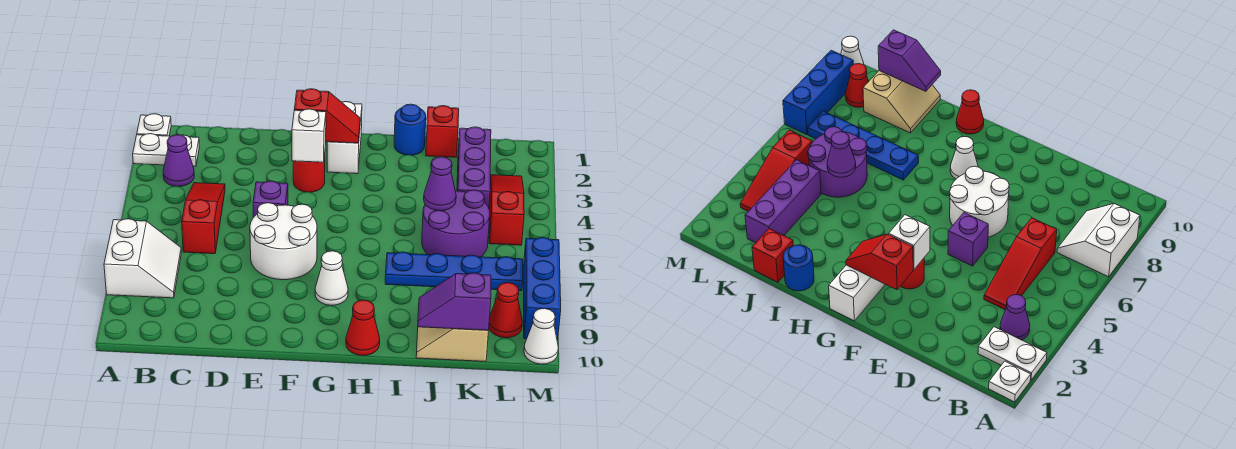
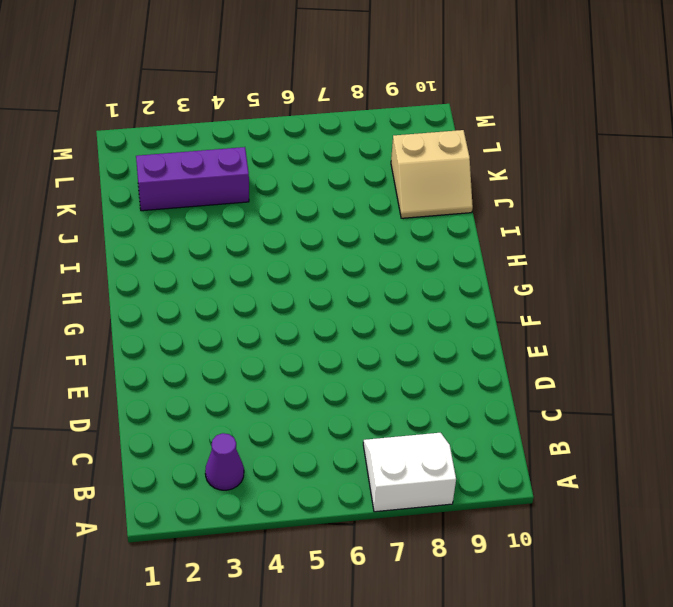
none -> white plate A1 level 1
none -> white plate A2:B2 level 1
none -> red slope C4:C6 level 1 top 6

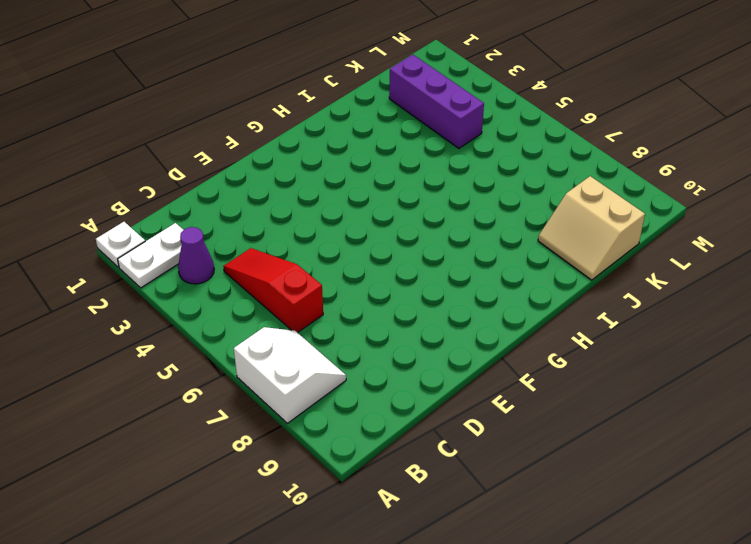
none -> purple brick E5 level 1
none -> white round brick E6:F7 level 1
none -> red round brick F3 level 1

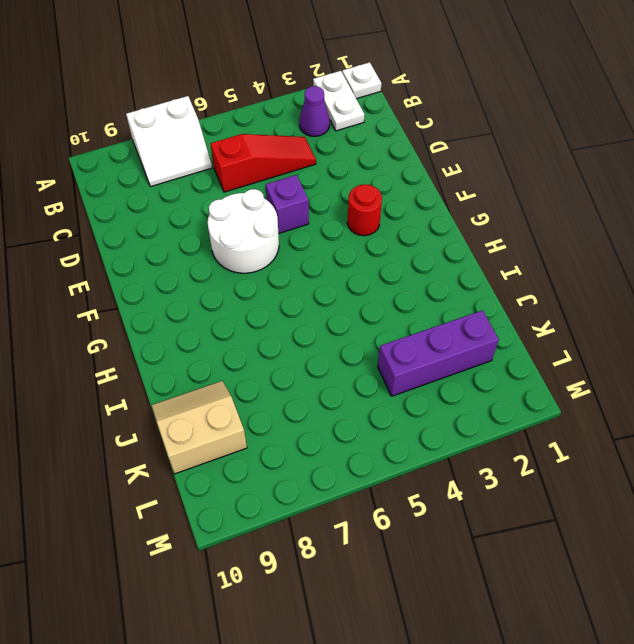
none -> white brick G1:G2 level 1
none -> white cone G8 level 1
none -> red cone H10 level 1

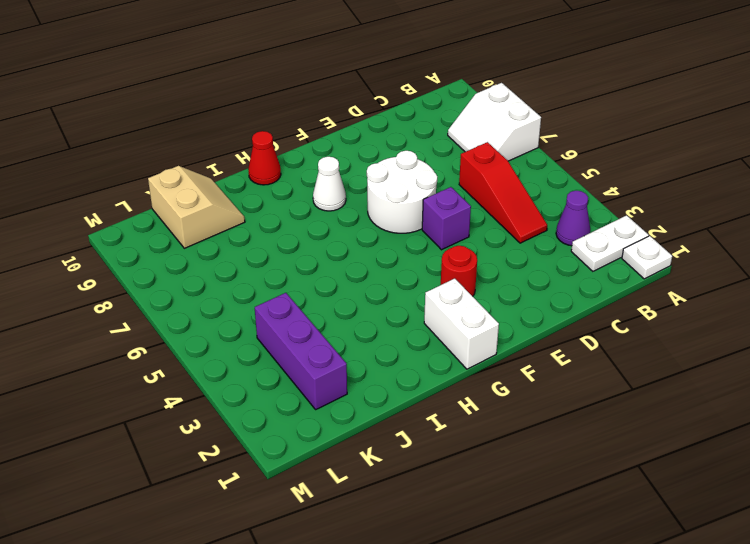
none -> blue round brick I1 level 1
none -> blue plate I7:L7 level 1
none -> red brick J1 level 1

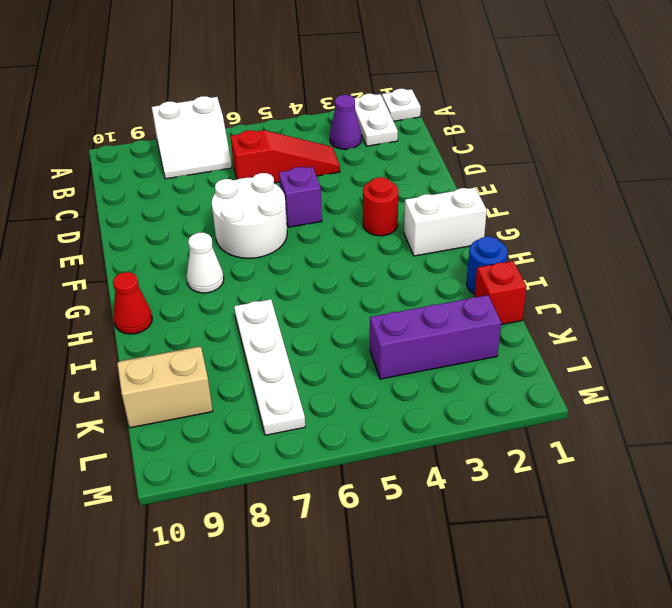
white plate I7:L7 level 1 -> blue plate I7:L7 level 1
none -> purple round brick J5:K6 level 1
none -> red slope L3:L5 level 1 top 5
none -> red cone L9 level 1

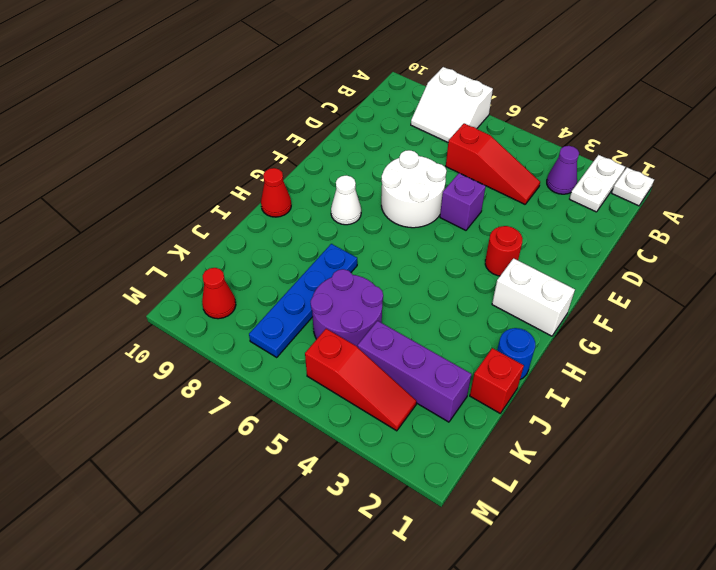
none -> tan slope J9:K10 level 1 top K
none -> blue brick M7:M9 level 1
none -> white cone M10 level 1

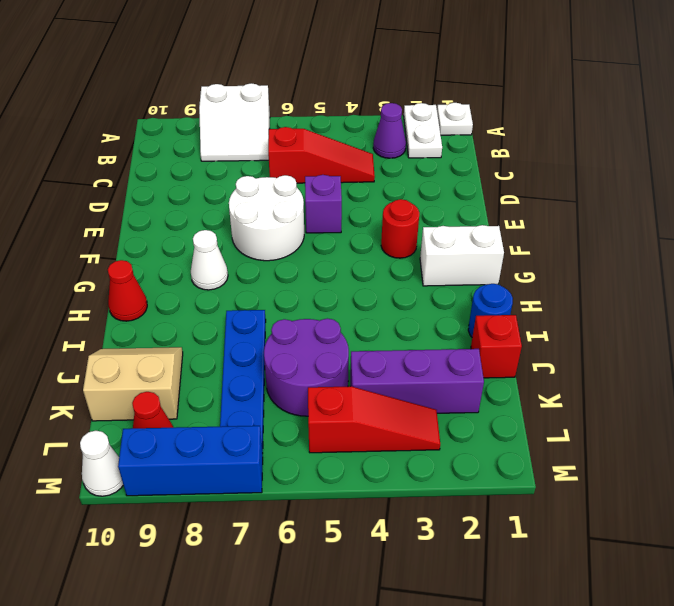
none -> red slope F2:G2 level 2 top F
none -> white brick F3 level 2
none -> purple cone J5 level 2

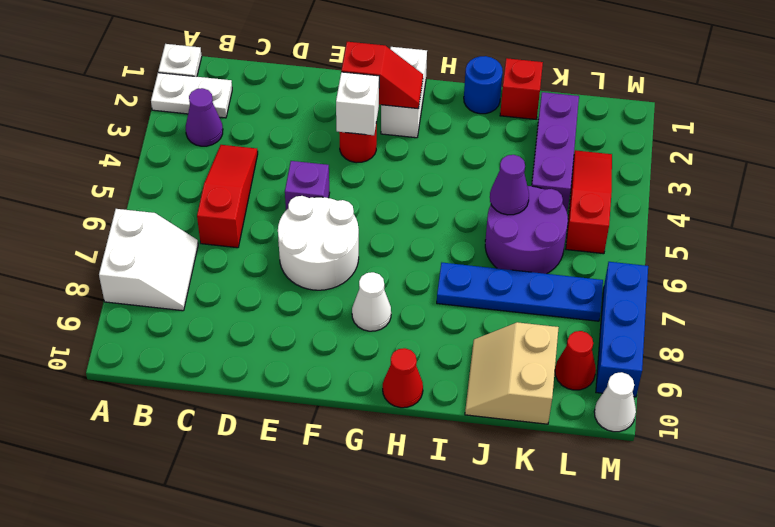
none -> purple slope J10:K10 level 2 top K

